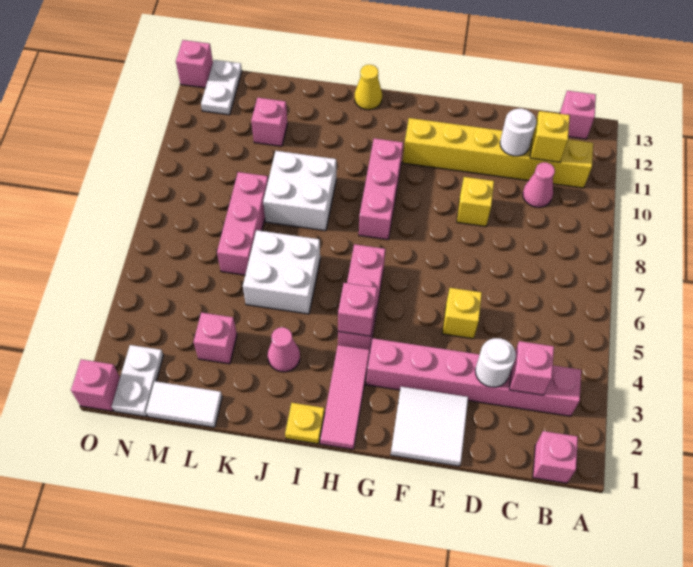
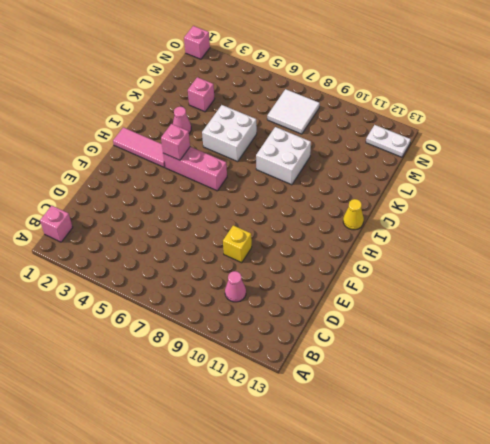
white tile M7:N8 level 1 -> white tile E1:F2 level 1
none -> pink brick B3:G3 level 1
none -> yellow brick B11:G11 level 1
none -> pink brick B13 level 1

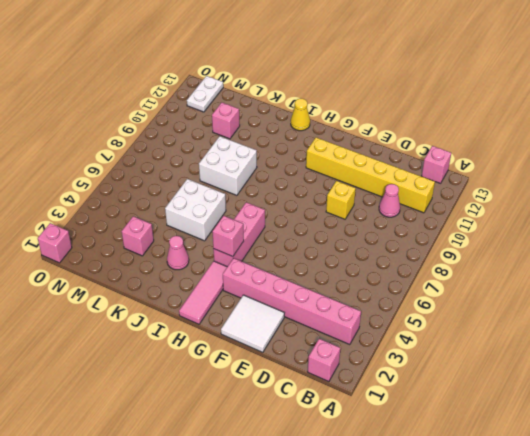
none -> yellow brick E5 level 1
none -> pink brick H8:H10 level 1
none -> yellow plate I1 level 1

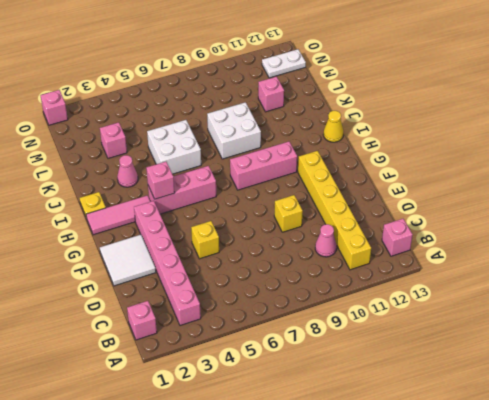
none -> white tile L1:M1 level 1
none -> pink brick L6:L8 level 1
none -> white plate N1:N2 level 1

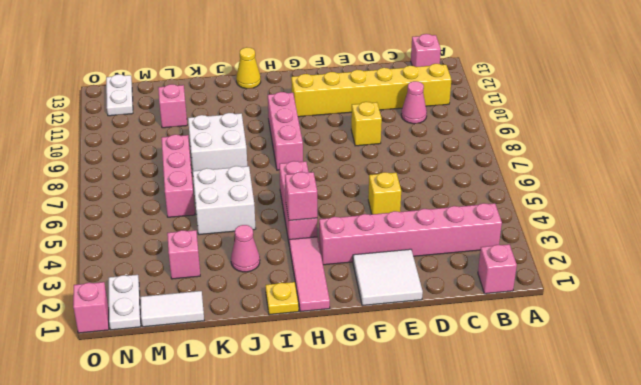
none -> pink brick O13 level 1
none -> pink brick C3 level 2
none -> yellow brick C11 level 2

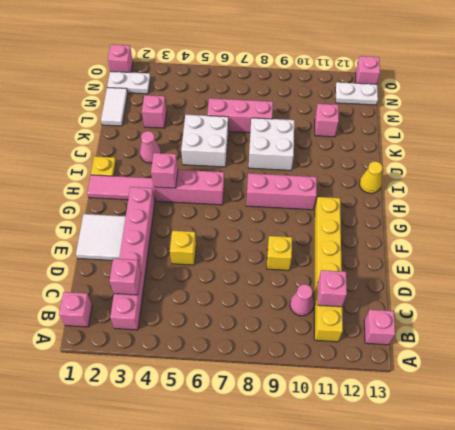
pink brick C11 level 2 -> yellow brick C11 level 2
none -> white round brick D3 level 2
none -> white round brick D11 level 2

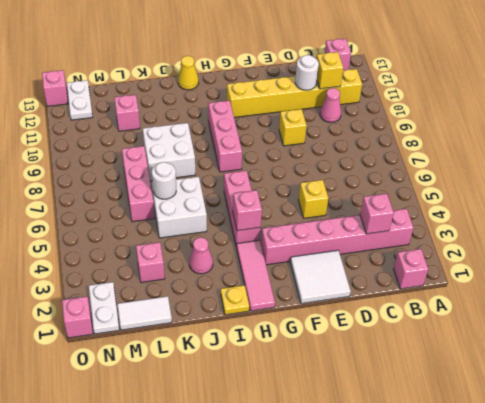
white round brick K6 level 2 -> white round brick D3 level 2

